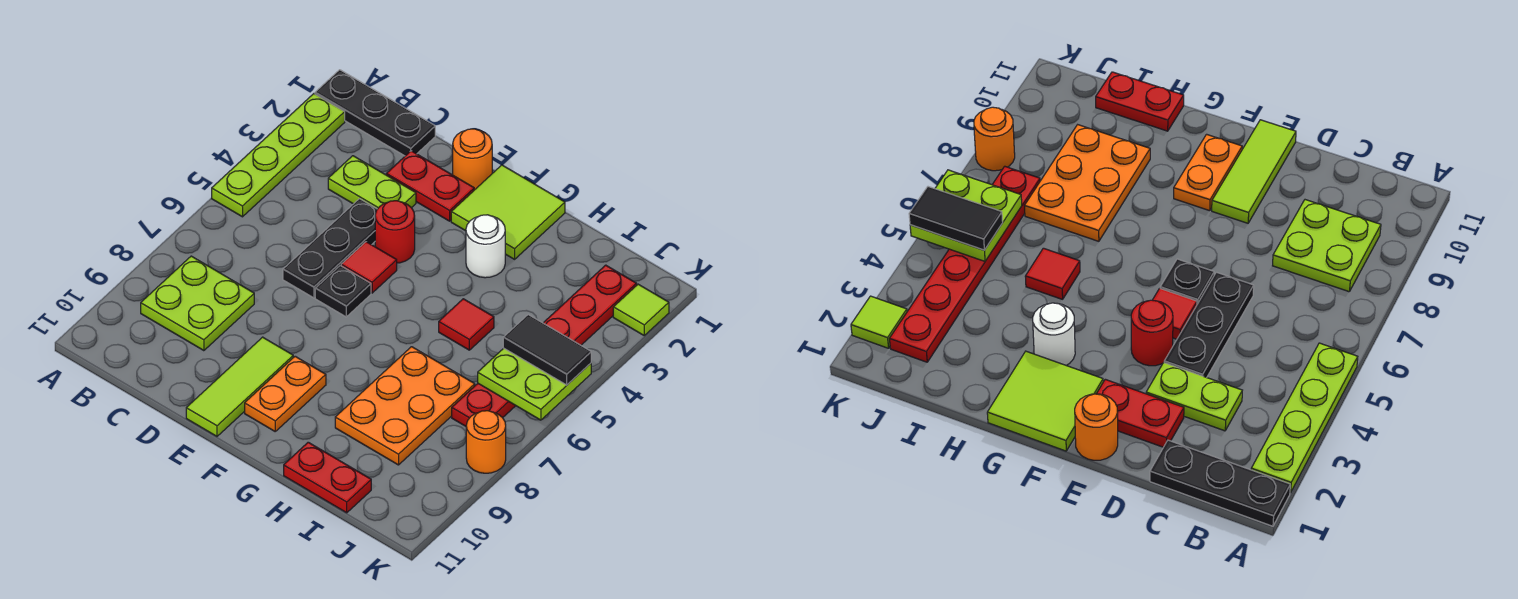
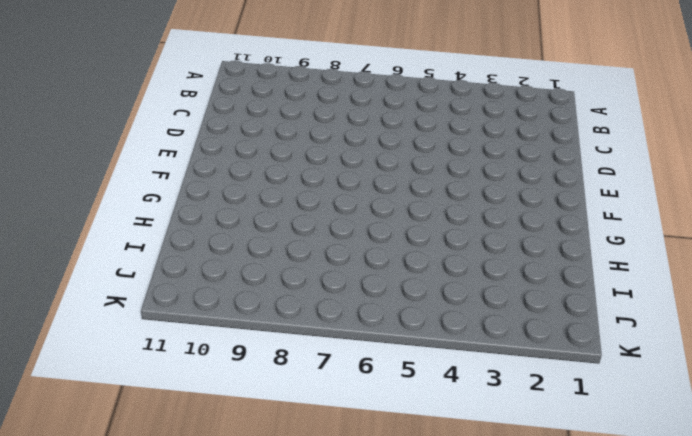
none -> black plate A1:C1 level 1
none -> lime plate A2:A5 level 1
none -> lime plate B8:C9 level 1

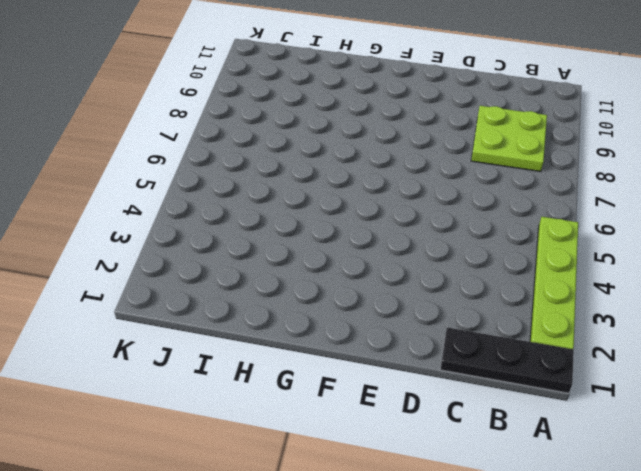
none -> lime plate C3:D3 level 1
none -> red plate D2:E2 level 1
none -> black plate D4:D6 level 1

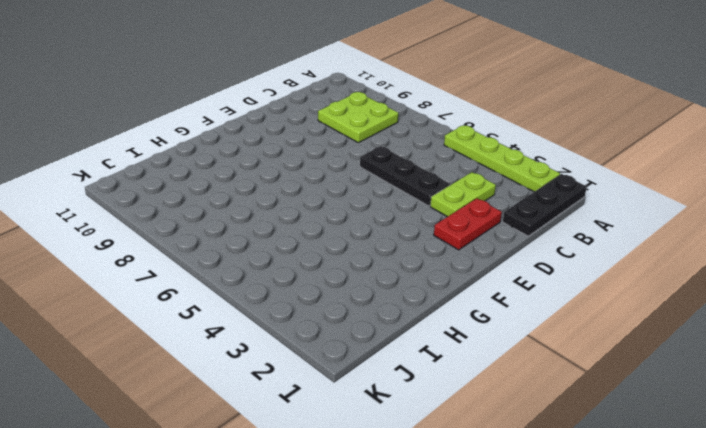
none -> orange round brick E1 level 1
none -> red round brick E4 level 1
none -> red tile E5 level 1

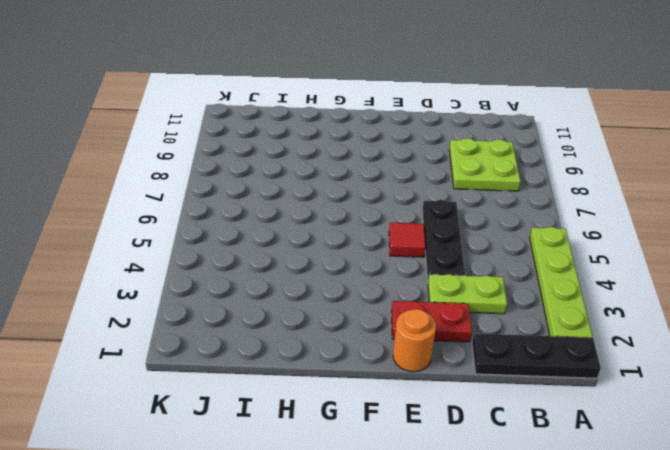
none -> red round brick E4 level 1
none -> black plate E6 level 1
none -> lime tile E9:E11 level 1

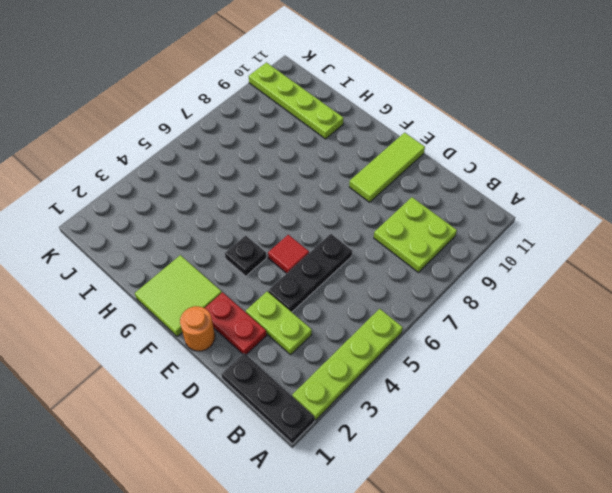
black plate F4 level 1 -> black plate E6 level 1
lime plate H10:K10 level 1 -> none
none -> red round brick E4 level 1
none -> orange plate F9:F10 level 1
none -> white round brick G3 level 1

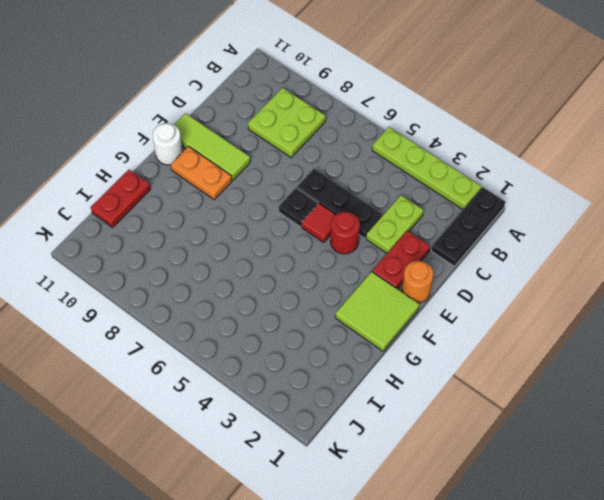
white round brick F11 level 1 -> white round brick G3 level 1
none -> red tile H5 level 1
none -> orange plate H7:I9 level 1
none -> red plate J2:J7 level 1

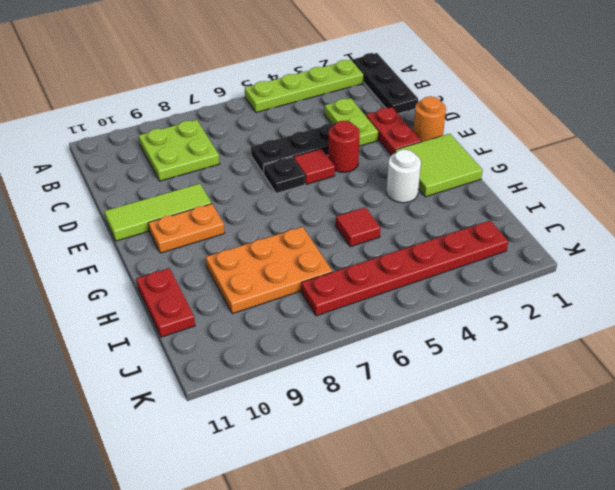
none -> lime tile K2 level 1
none -> orange round brick K8 level 1
none -> lime plate J5:K6 level 2

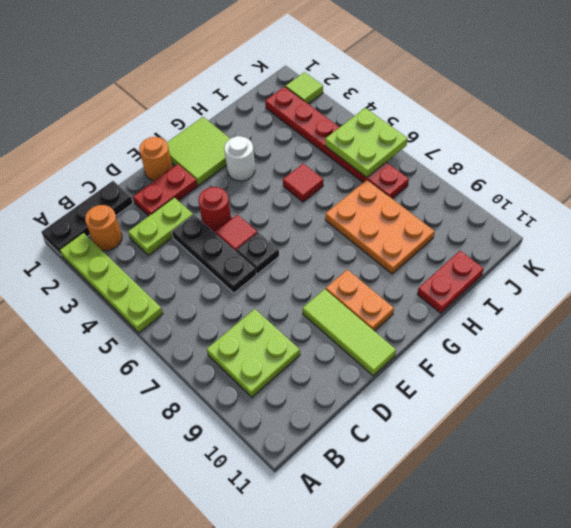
orange round brick B2 level 1 -> orange round brick K8 level 1
none -> black tile J5:K5 level 3

